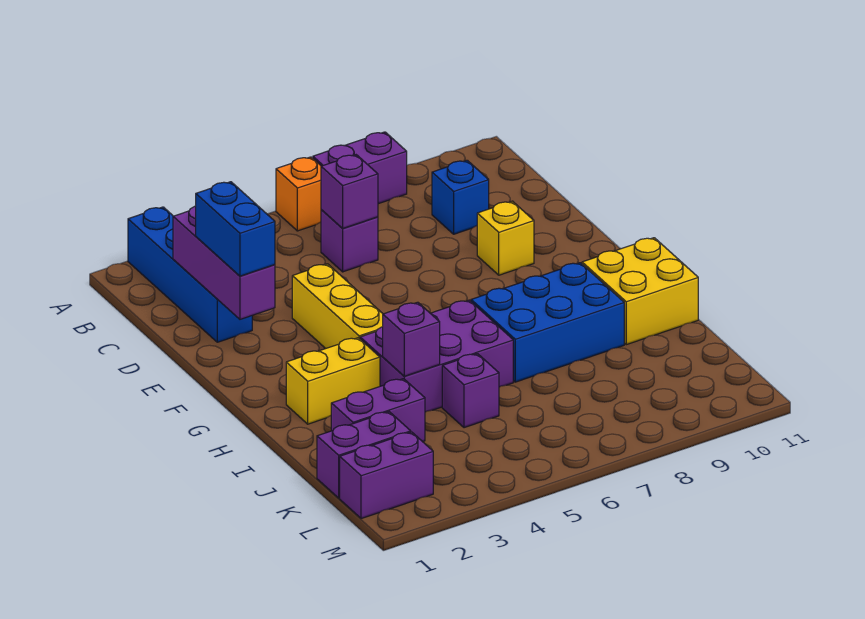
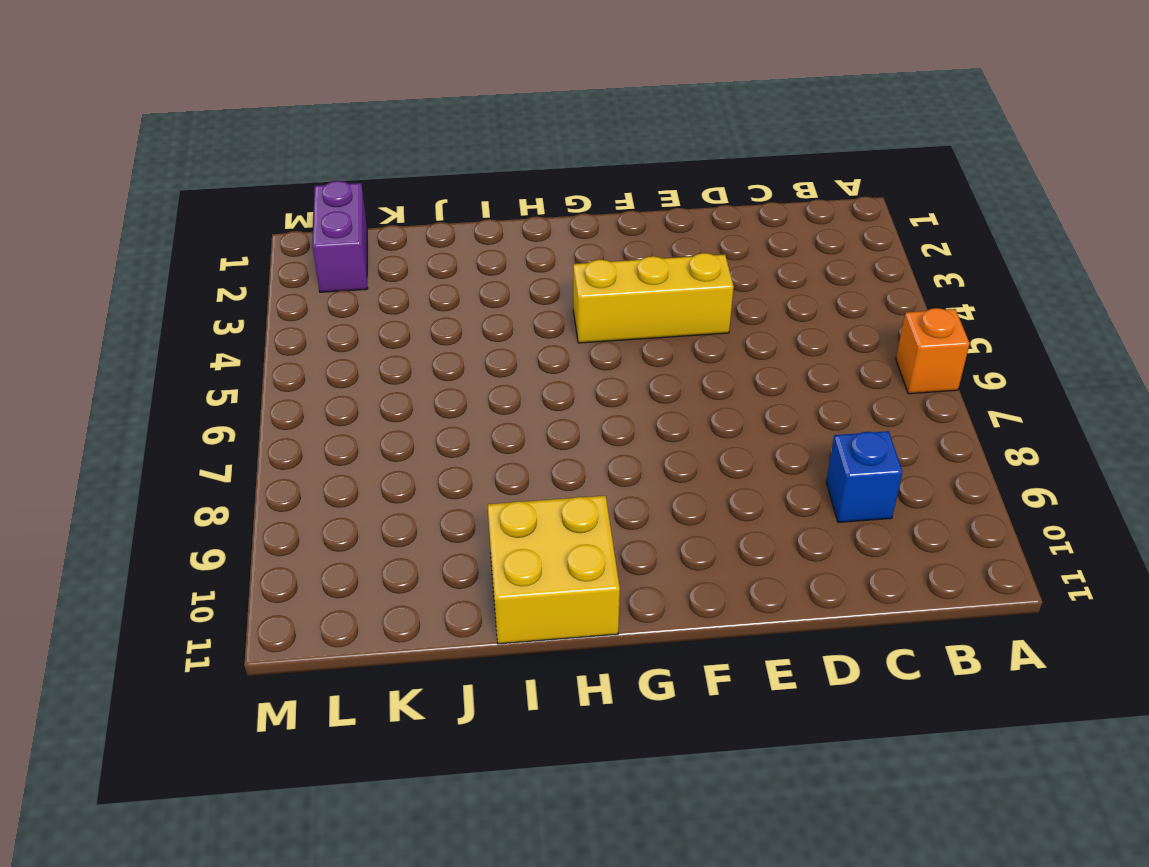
none -> blue brick A2:D2 level 1
none -> purple brick A7:A8 level 1
none -> purple brick C6 level 1

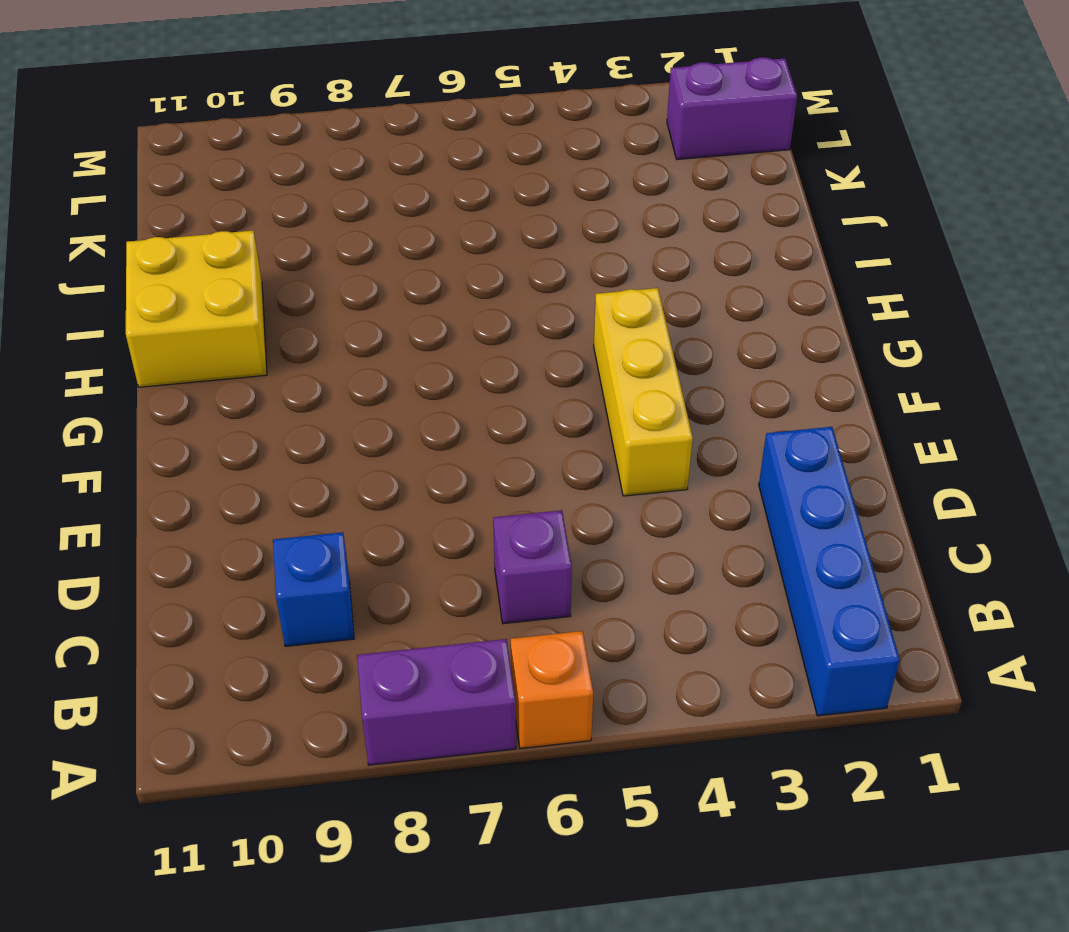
none -> yellow brick E9 level 1
none -> yellow brick H2:H3 level 1
none -> purple brick H4:I6 level 1

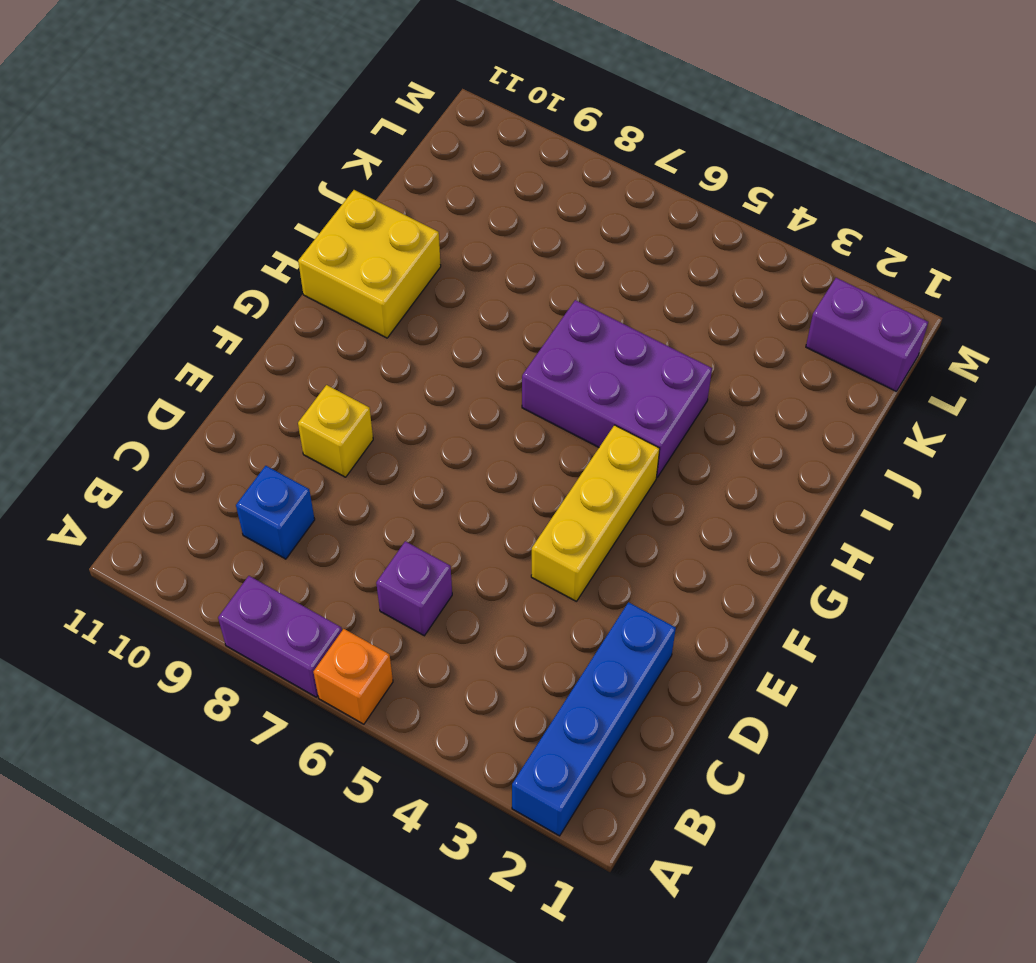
none -> yellow brick H2:H3 level 1
none -> blue brick H7:I9 level 1
none -> purple brick J2:J3 level 1

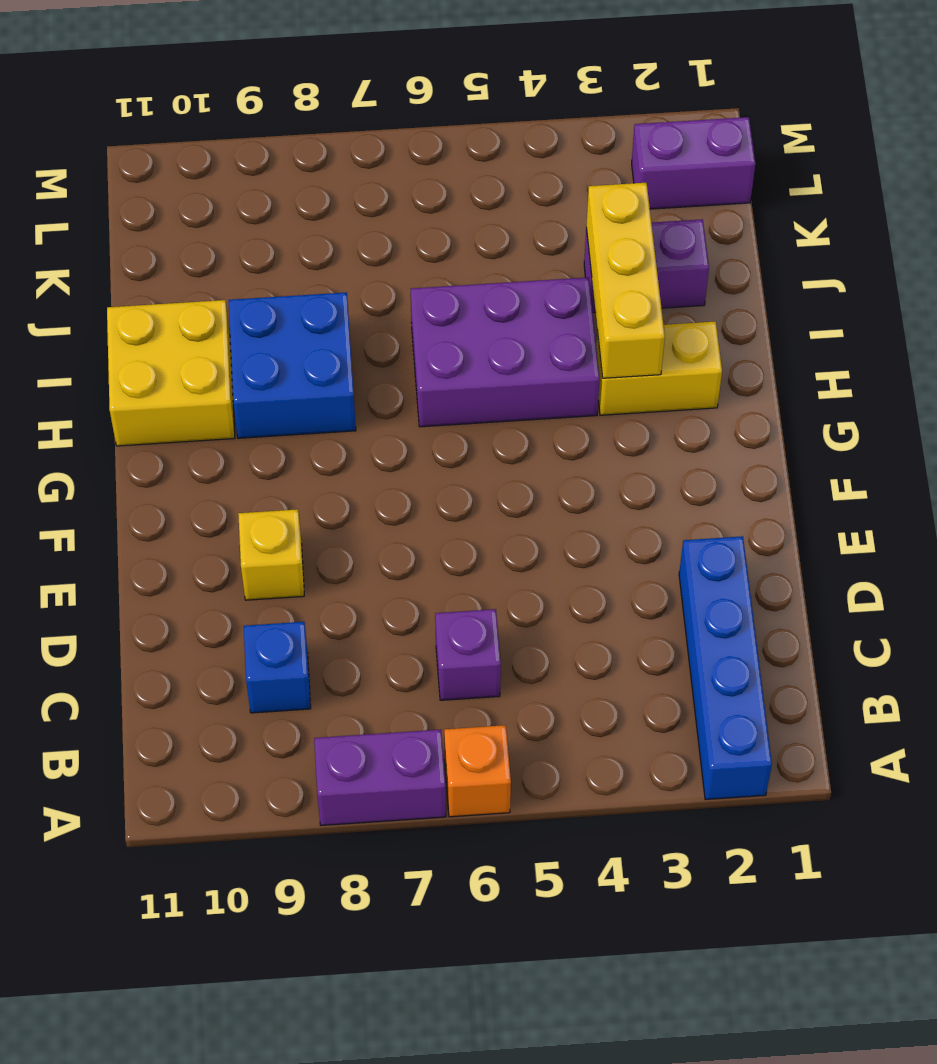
yellow brick H3:J3 level 2 -> yellow brick E4:G4 level 1
blue brick H8:I9 level 1 -> blue brick H7:I9 level 1
none -> purple brick J5 level 1
none -> purple brick K1:K2 level 1
none -> purple brick C2:E2 level 2

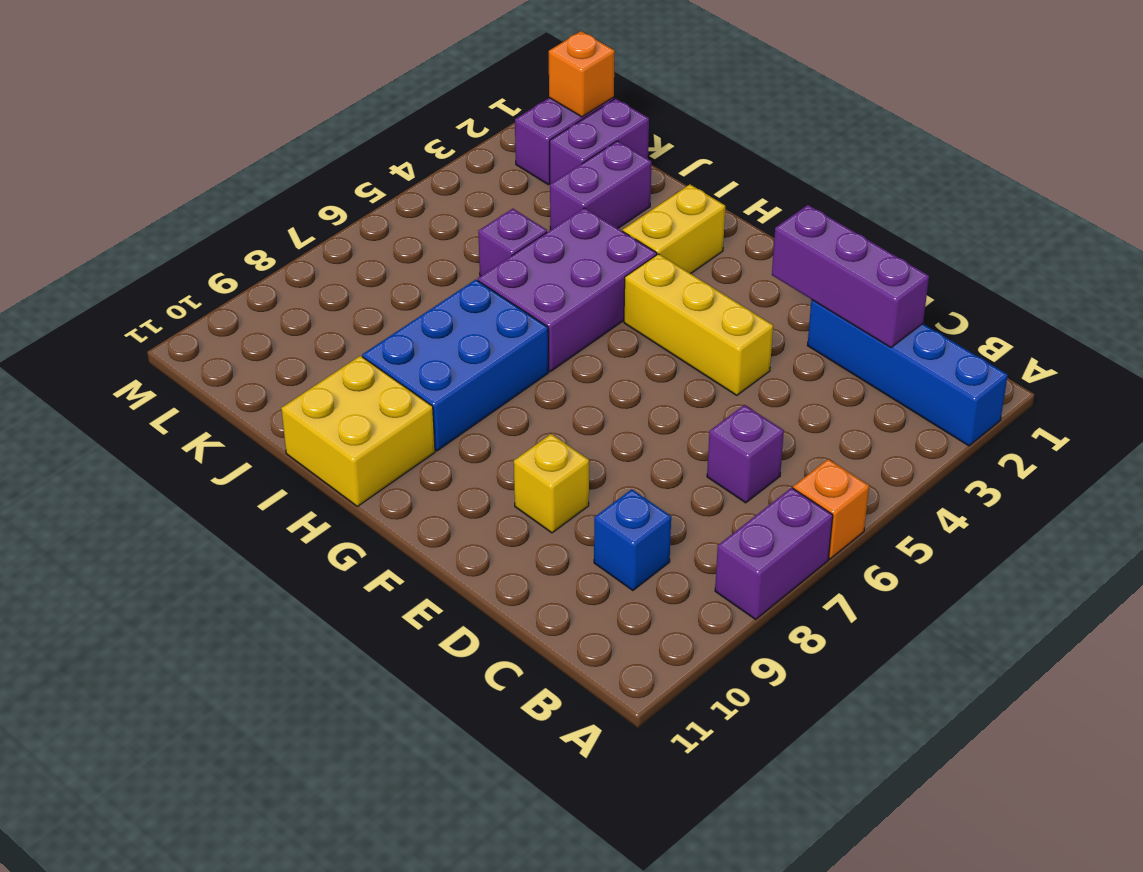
orange brick L1 level 2 -> none
none -> purple brick C6 level 2
none -> purple brick I4 level 2
none -> blue brick D2:E2 level 3

